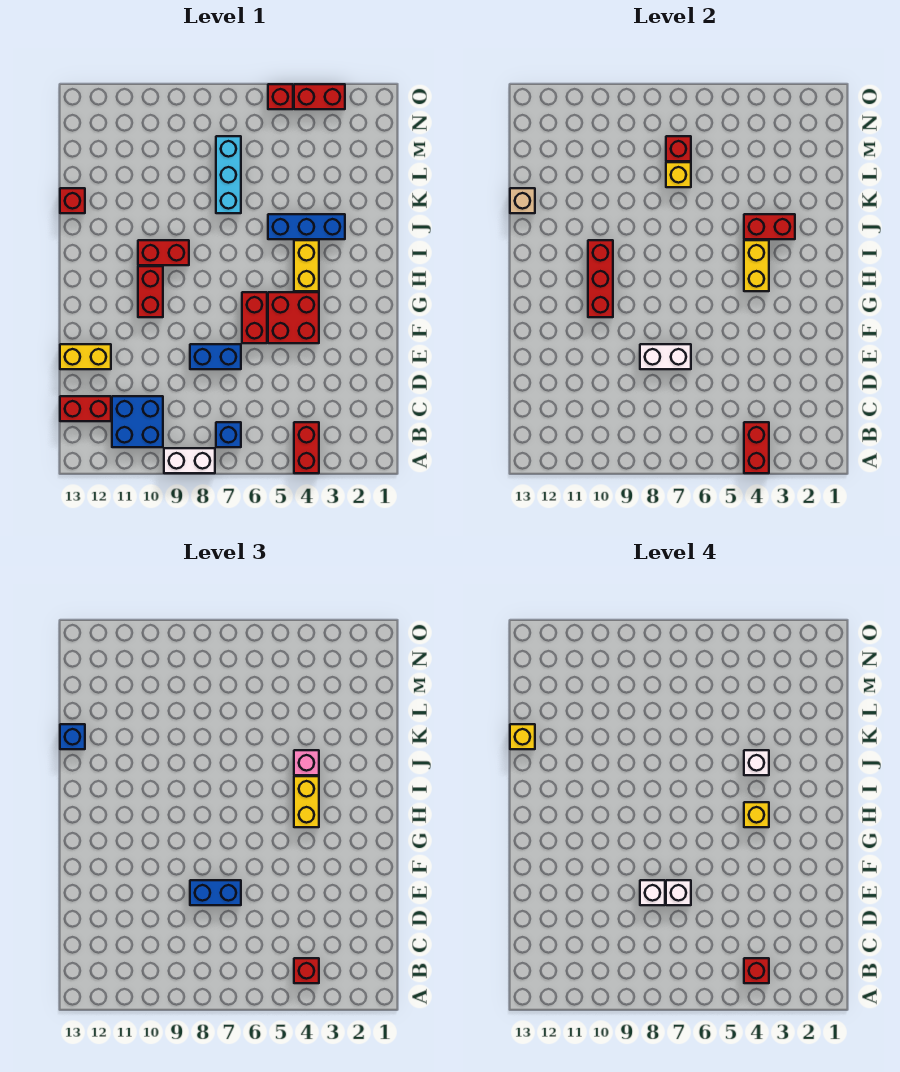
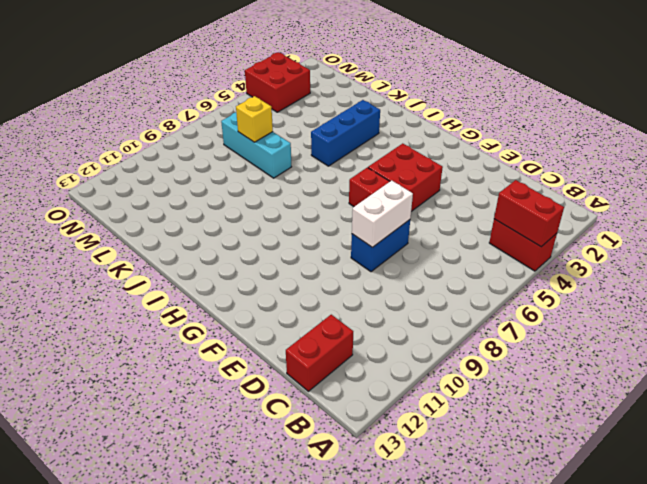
red brick N3:O4 level 1 -> red brick O3:O4 level 1
none -> white brick A8:A9 level 1
none -> blue brick B7 level 1
none -> blue brick B10:C11 level 1
none -> yellow brick E12:E13 level 1

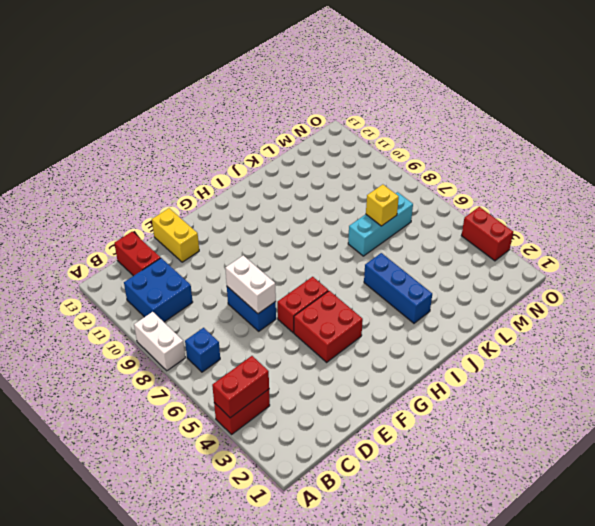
none -> red brick G10:H10 level 1
none -> yellow brick H4:I4 level 1
none -> red brick I9:I10 level 1
none -> red brick K13 level 1

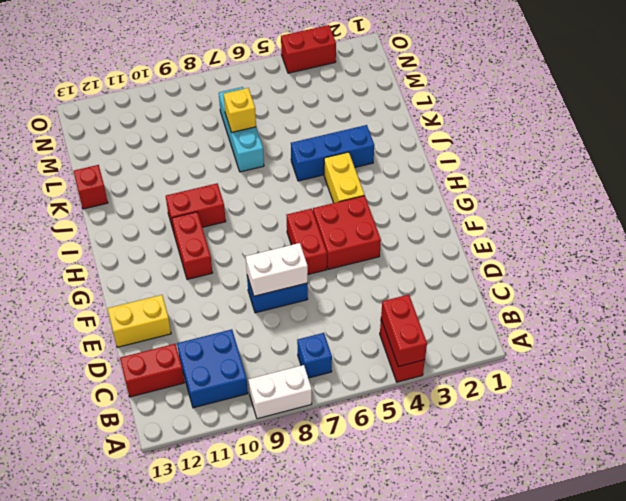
none -> red brick O5 level 1
none -> red brick G10:I10 level 2
none -> yellow brick H4:I4 level 2
none -> red brick J3:J4 level 2

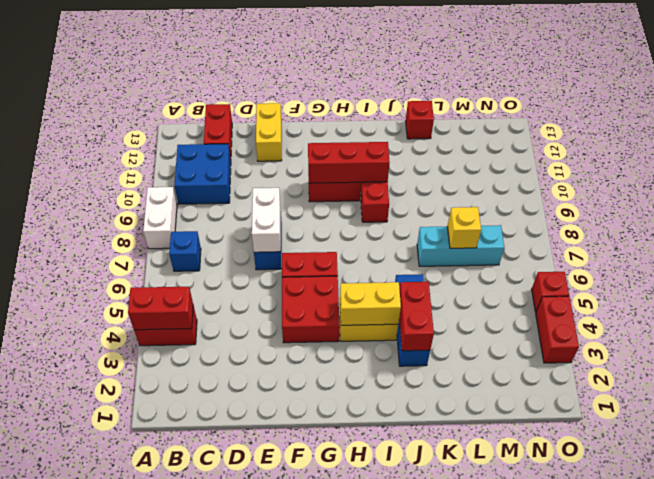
none -> tan brick K13 level 2
none -> red brick M7 level 2
none -> red brick B4 level 3
none -> blue brick E7:E8 level 3

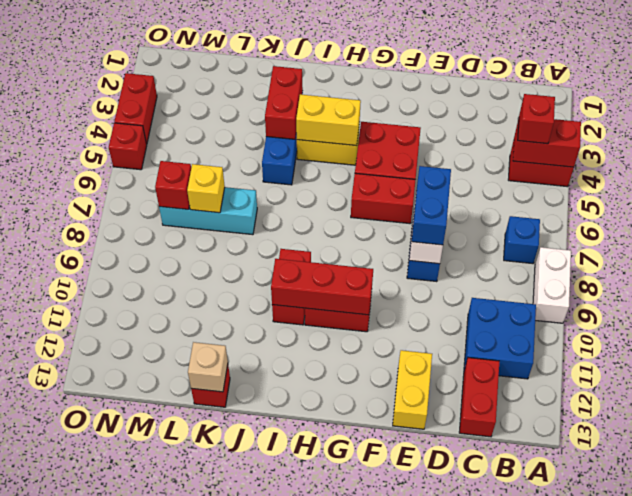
none -> yellow brick H4:I4 level 3
none -> pink brick J4 level 3
none -> blue brick K13 level 3
none -> red brick B4 level 4

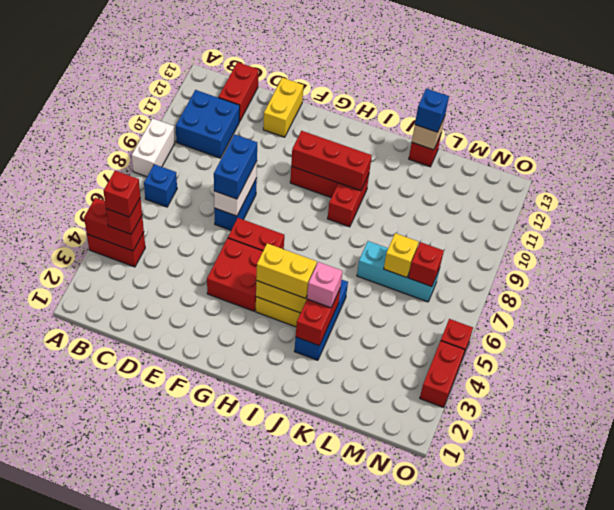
none -> white brick E7 level 4
none -> white brick E8 level 4
none -> yellow brick H4 level 4
none -> white brick J4 level 4

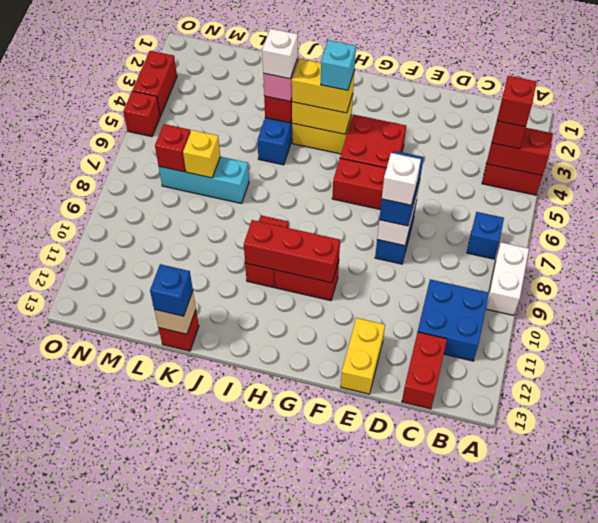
cyan brick H4 level 4 -> yellow brick H4 level 4
none -> white brick E7 level 4
none -> yellow brick K13 level 4

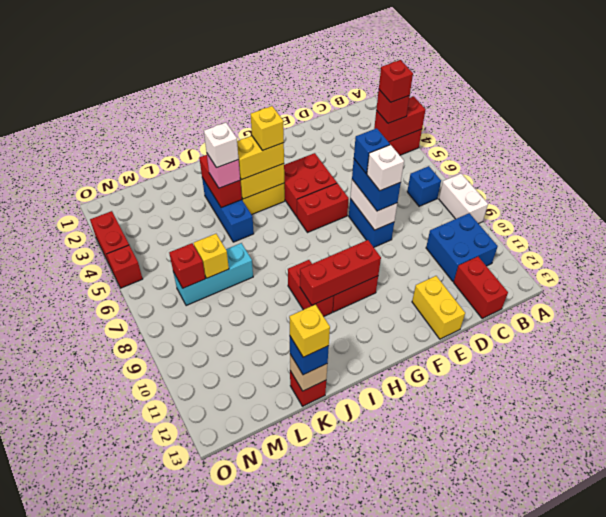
blue brick E7 level 4 -> white brick E7 level 4

